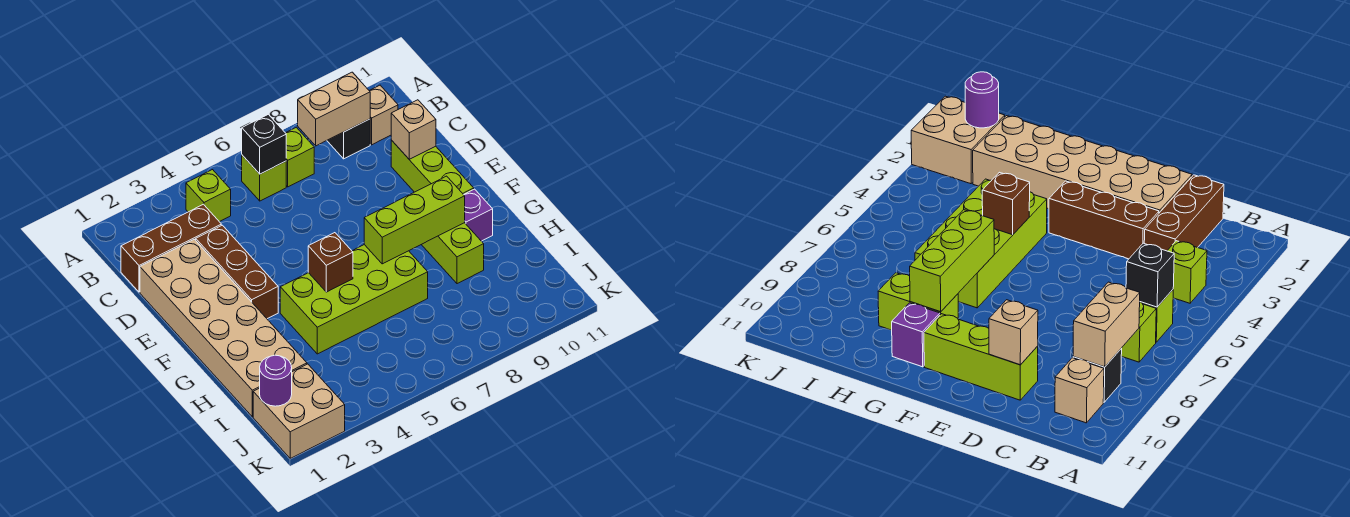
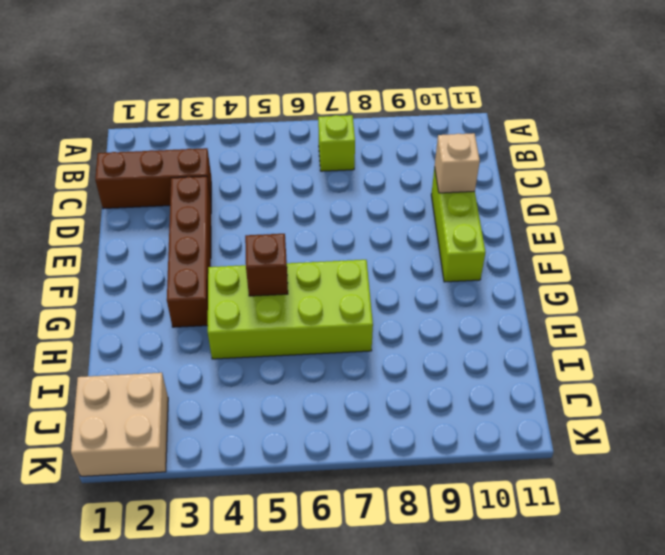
brown brick D3:G3 level 1 -> brown brick D3:F3 level 1
none -> lime brick B4 level 1
none -> lime brick B6 level 1
none -> black brick B9 level 1

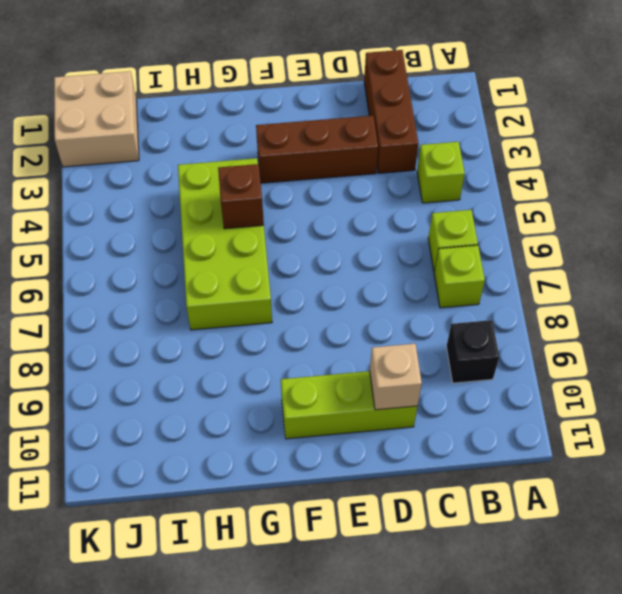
none -> tan brick B10 level 1
none -> tan brick D1:I2 level 1
none -> lime brick G9:H9 level 1

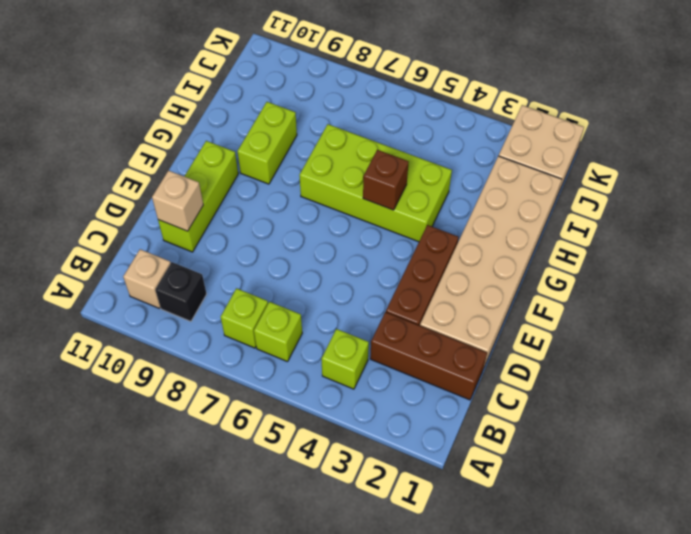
none -> purple brick G10 level 1
none -> black brick B6 level 2
none -> tan brick B8:B9 level 2

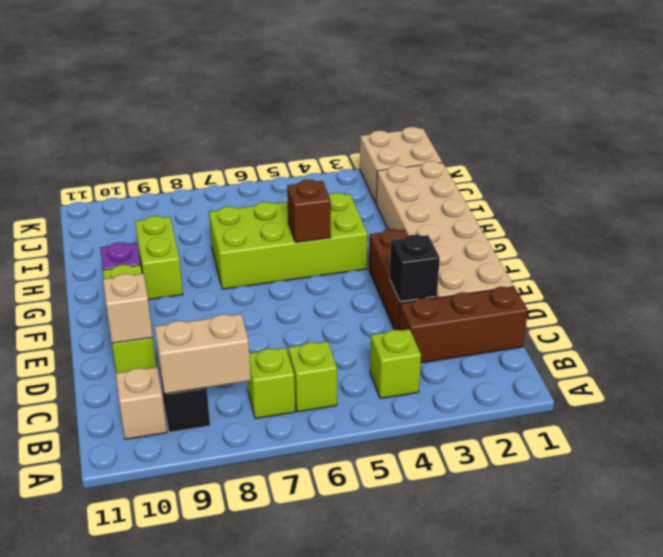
black brick D3 level 2 -> black brick B6 level 2
none -> lime brick G7:G9 level 2
none -> purple round brick J1 level 2

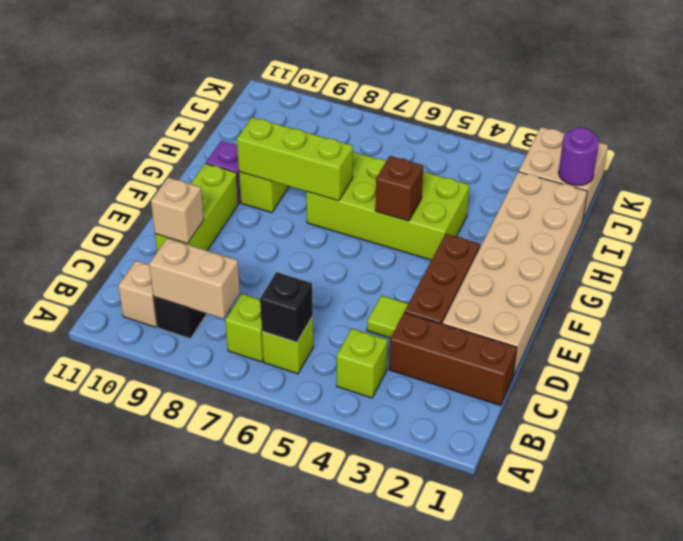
lime tile D4 level 1 -> none

